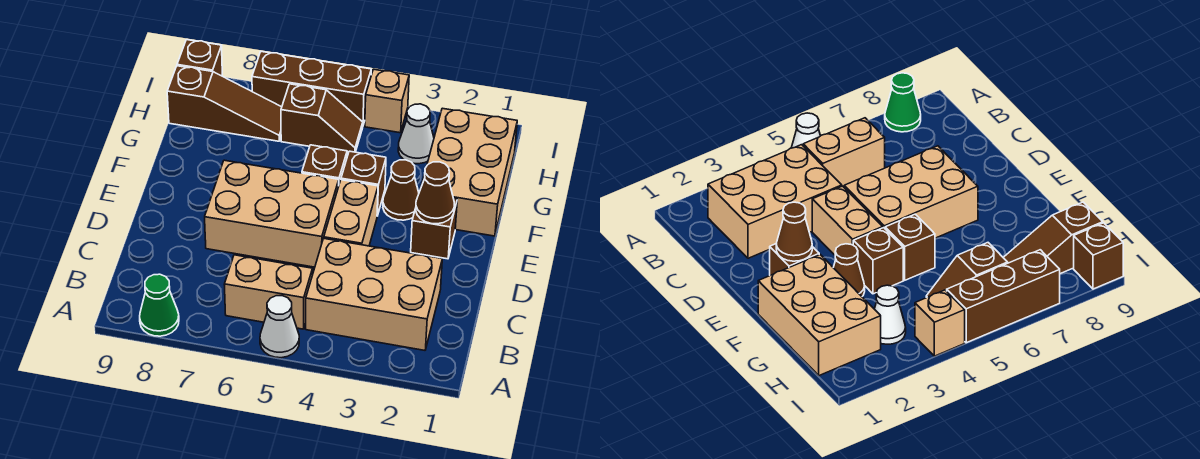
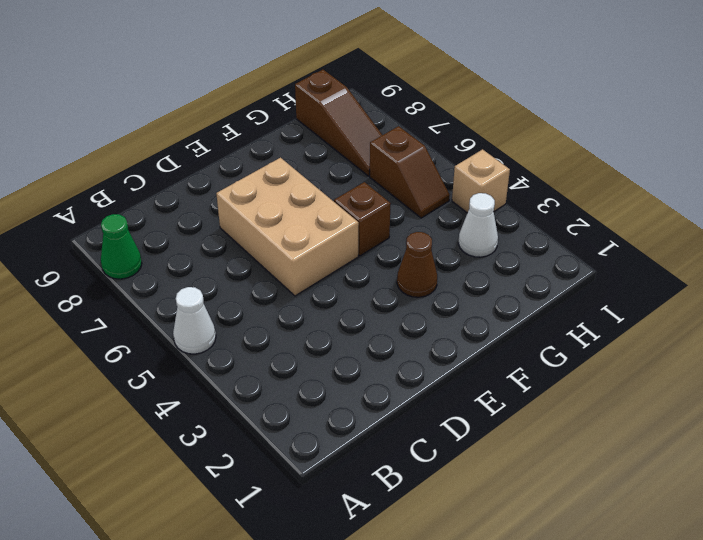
none -> tan brick B2:C4 level 1
none -> tan brick B5:B6 level 1
none -> tan brick D4:E4 level 1

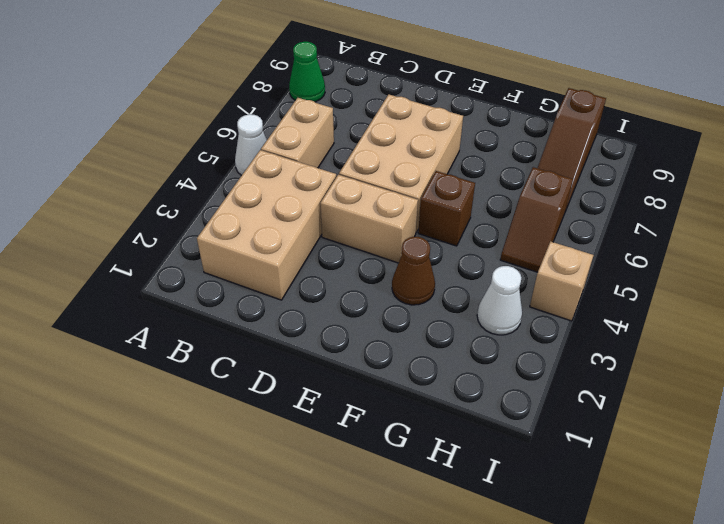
none -> brown brick E2 level 1
none -> tan brick F1:H2 level 1
none -> brown brick F4 level 1

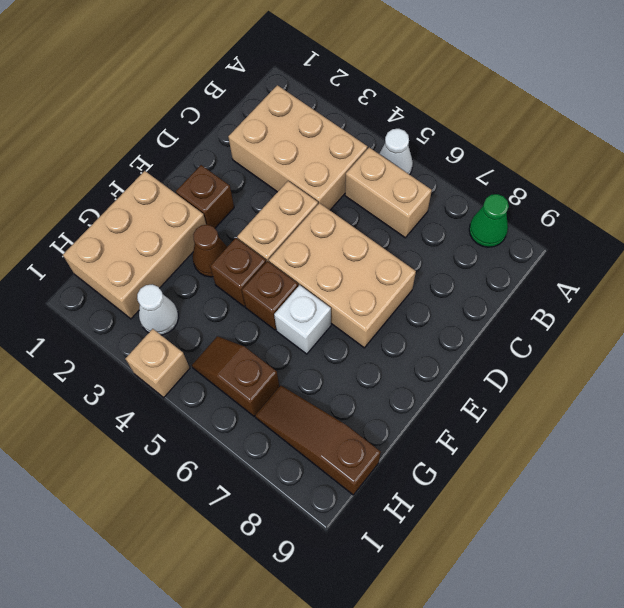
white brick F6 level 1 -> none
none -> brown brick I5:I7 level 1
none -> brown brick I9 level 1
none -> brown cone E2 level 2

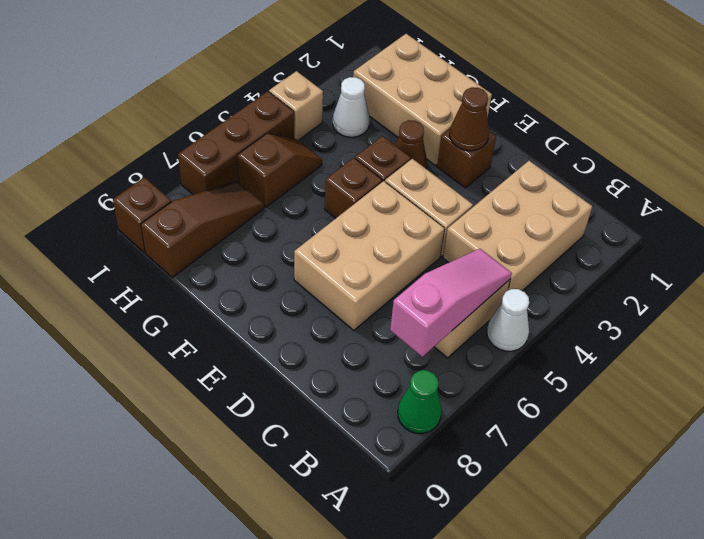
pink slope B5:B7 level 2 top 7 -> none

